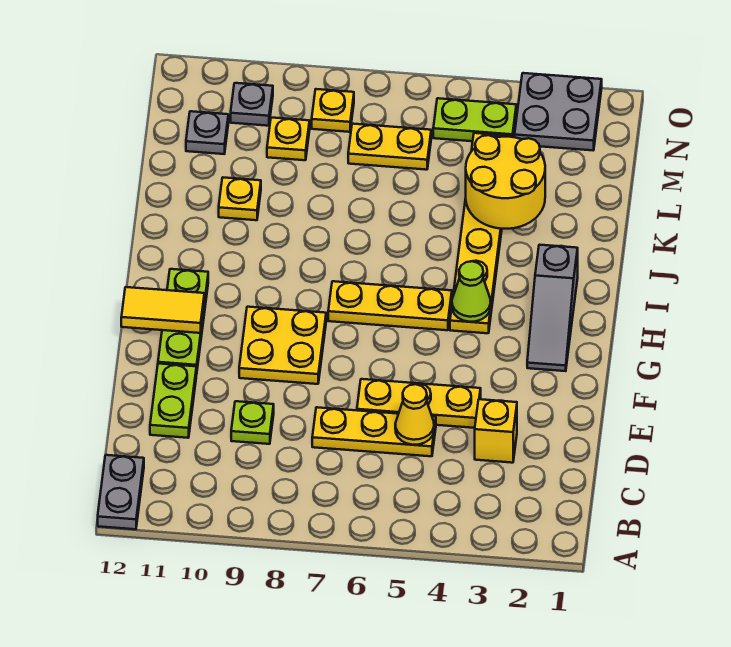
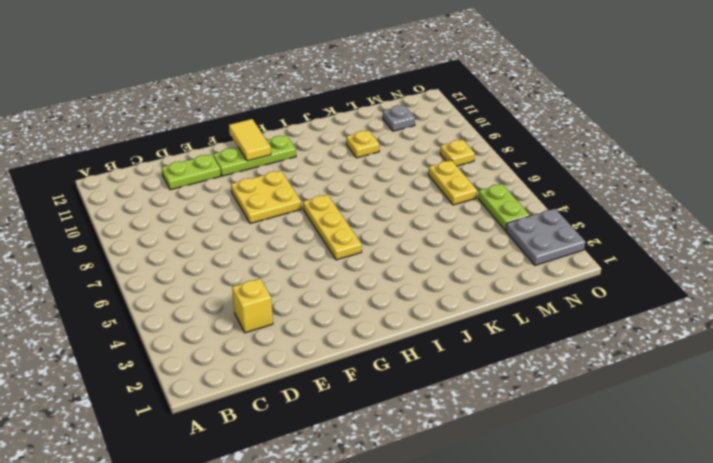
none -> grey plate A12:B12 level 1
none -> yellow plate D5:D7 level 1
none -> lime plate D9 level 1

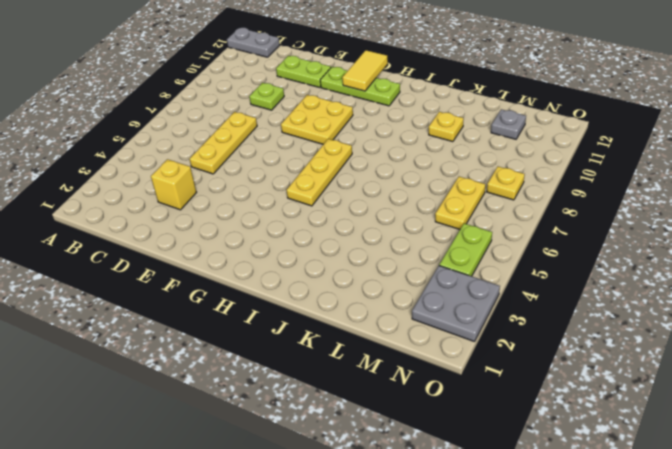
none -> yellow plate E4:E6 level 1
none -> grey slope G2:I2 level 1 top I
none -> yellow plate H4:M4 level 1

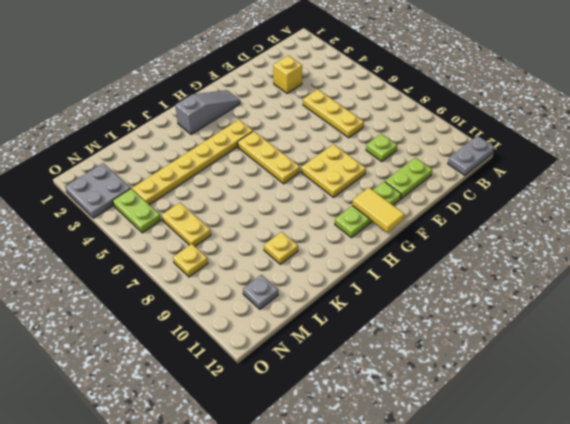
none -> yellow plate E4:E6 level 1
none -> yellow plate M9 level 1
none -> grey plate N10 level 1

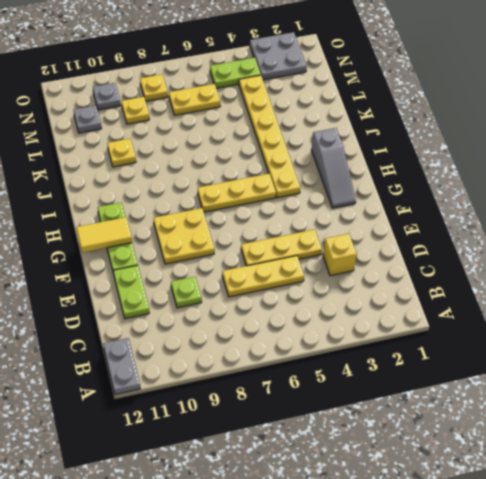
none -> yellow cone D5 level 2
none -> lime cone H4 level 2
none -> yellow round brick K3:L4 level 2

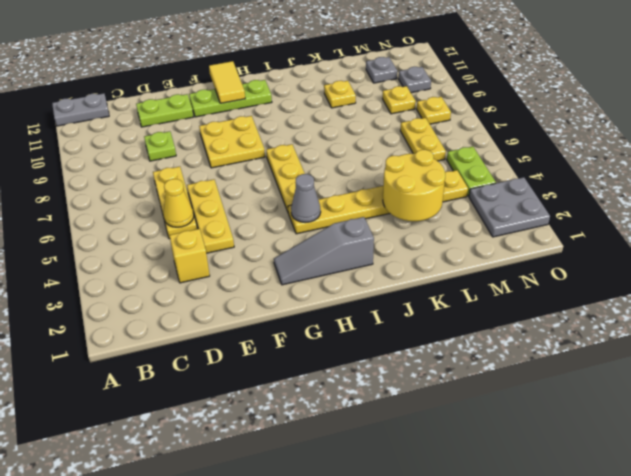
grey cone H4 level 2 -> lime cone H4 level 2

